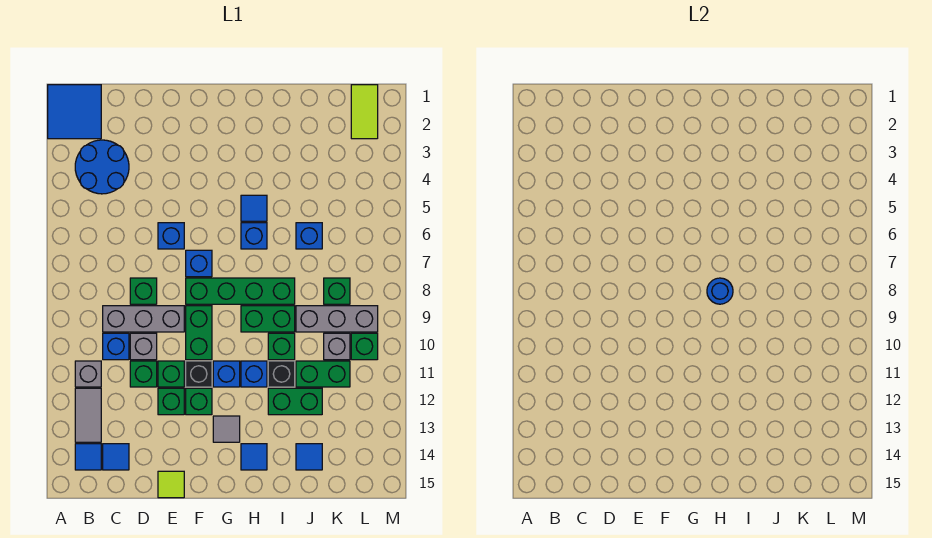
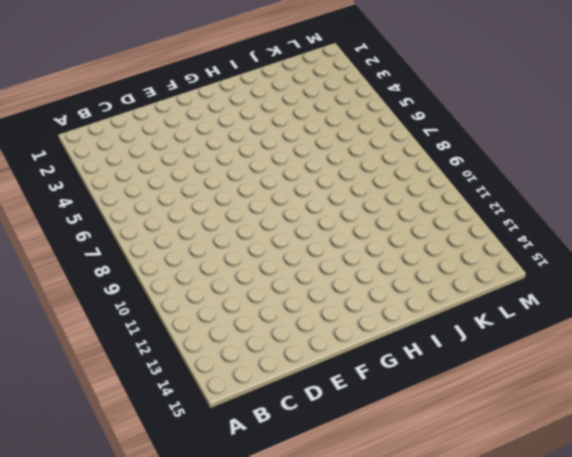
none -> blue tile A1:B2 level 1
none -> blue round brick B3:C4 level 1
none -> grey brick B11 level 1
none -> grey tile B12:B13 level 1

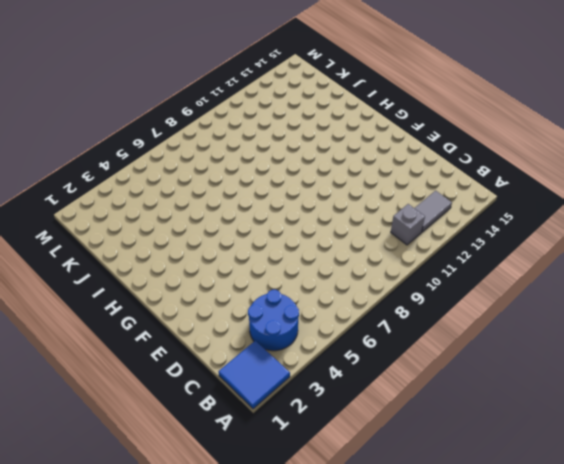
none -> blue tile B14 level 1
none -> grey brick C9:E9 level 1
none -> blue brick C10 level 1
none -> blue tile C14 level 1

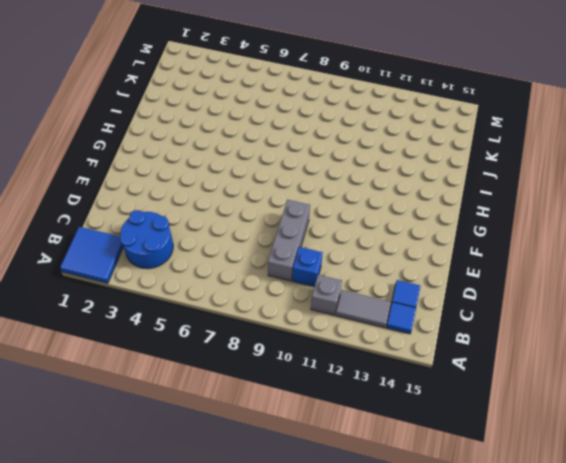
none -> green brick D8 level 1
none -> grey brick D10 level 1
none -> green brick D11 level 1
none -> blue brick E6 level 1

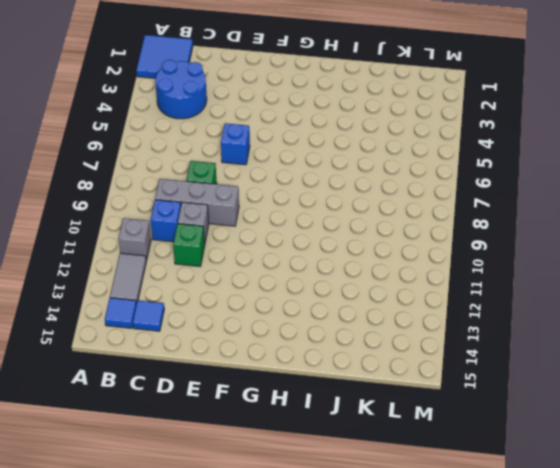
none -> green brick E11 level 1
none -> green brick E12 level 1
none -> lime tile E15 level 1
none -> blue brick F7 level 1

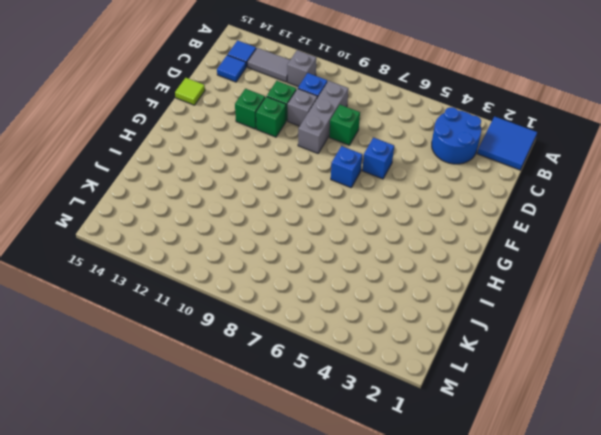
none -> green brick F8:I8 level 1
none -> green brick F9:F10 level 1
none -> black brick F11 level 1
none -> green brick F12 level 1

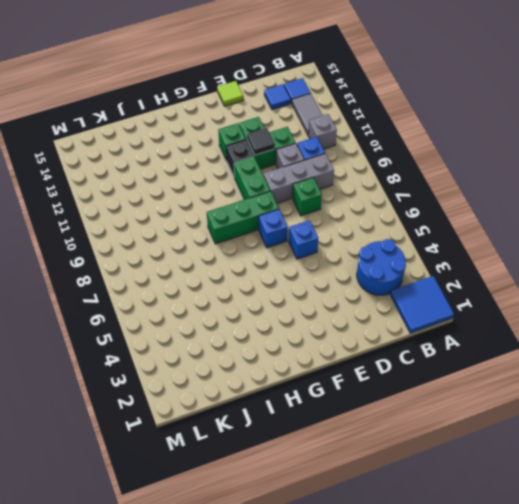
black tile E11 level 2 -> none
green brick F8:H8 level 1 -> green brick F8:I8 level 1
none -> blue brick G11 level 1
none -> grey tile G13 level 1
none -> blue tile H5 level 1
none -> blue brick H6 level 1

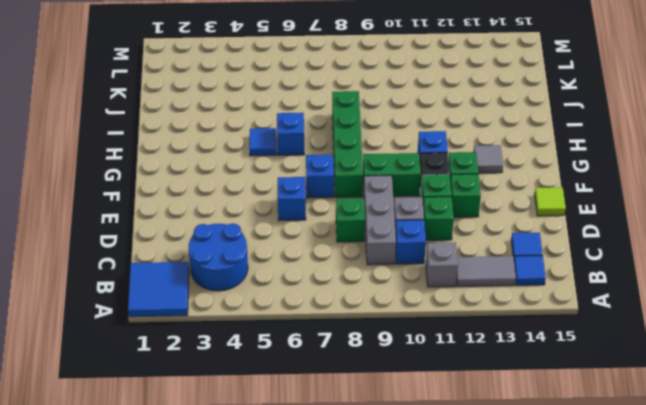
none -> green brick H9:I9 level 1
none -> blue brick H11 level 1
none -> blue tile H14 level 1
none -> green brick I10 level 1

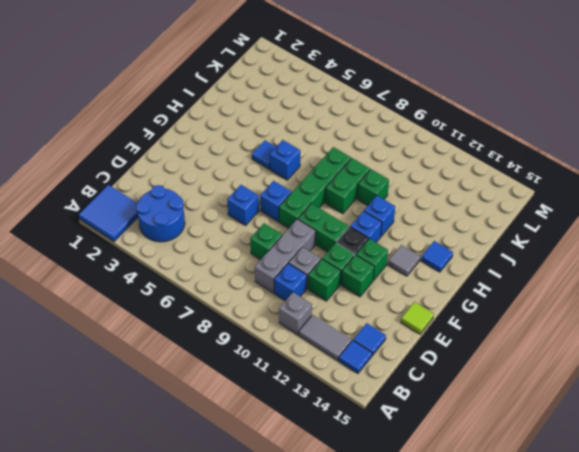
none -> black brick I11 level 1
none -> green brick I12:J12 level 1
none -> blue brick J6 level 1
none -> grey brick J9:L9 level 1

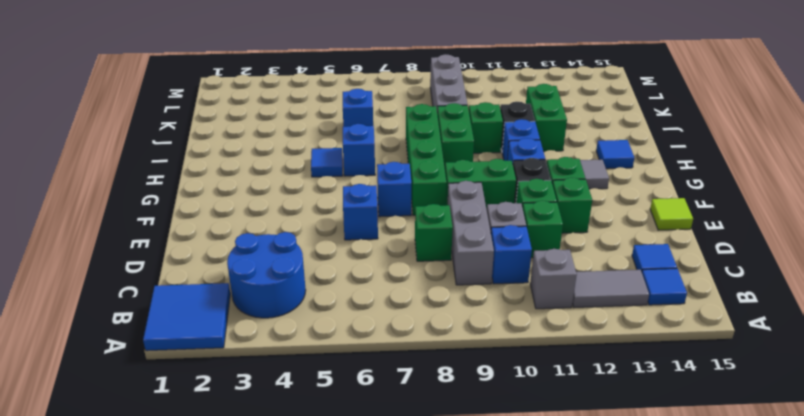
none -> green brick J11:K11 level 1
none -> blue tile J14 level 1
none -> green brick K8 level 1
none -> grey brick K10 level 1

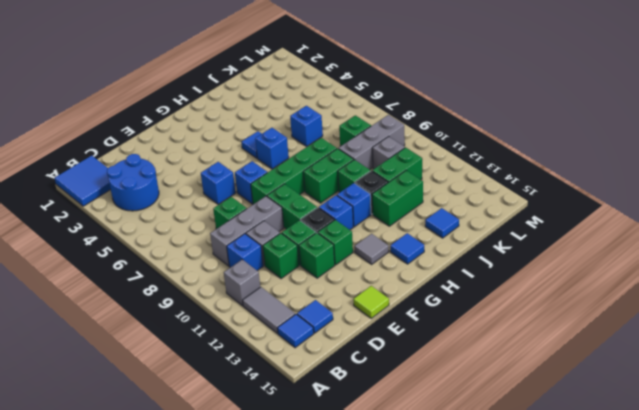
none -> lime tile L1:L2 level 1
none -> green brick L10 level 1
none -> blue round brick H8 level 2

